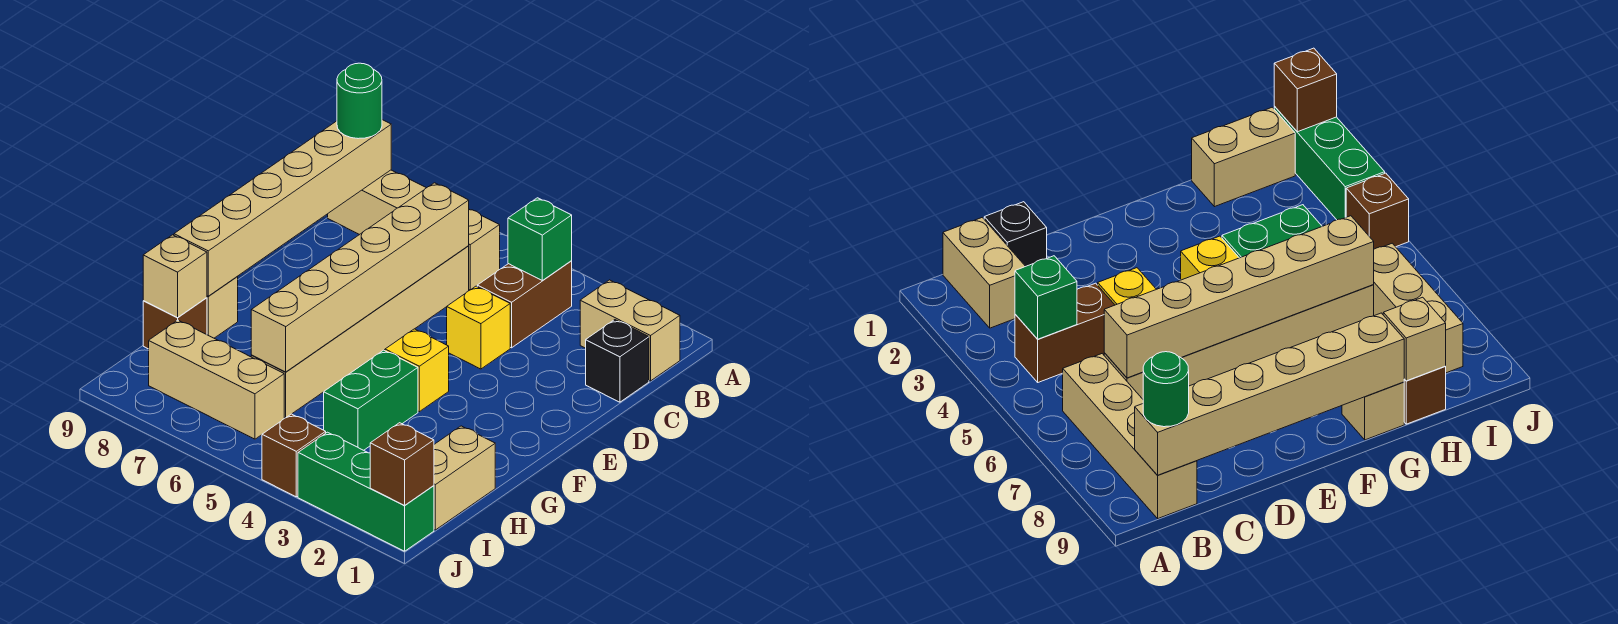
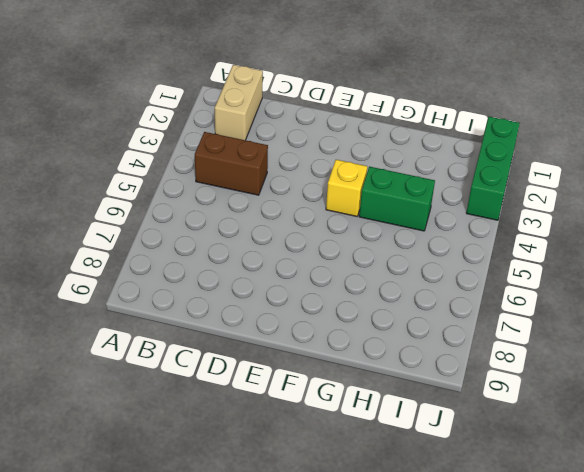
none -> tan brick B6:B9 level 1
none -> black brick C1 level 1
none -> tan brick C6:H6 level 1

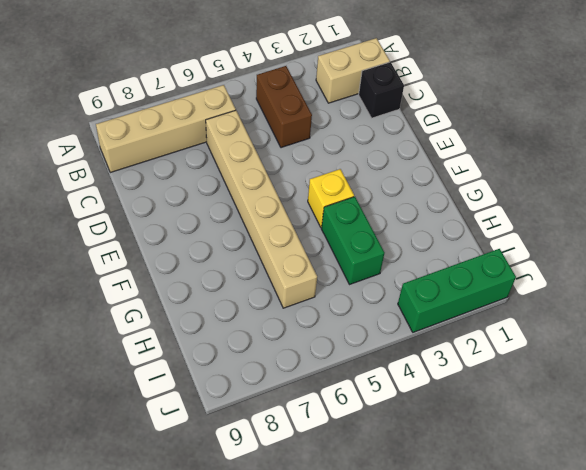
none -> yellow brick D4 level 1
none -> tan brick G9 level 1
none -> tan brick H1:I1 level 1

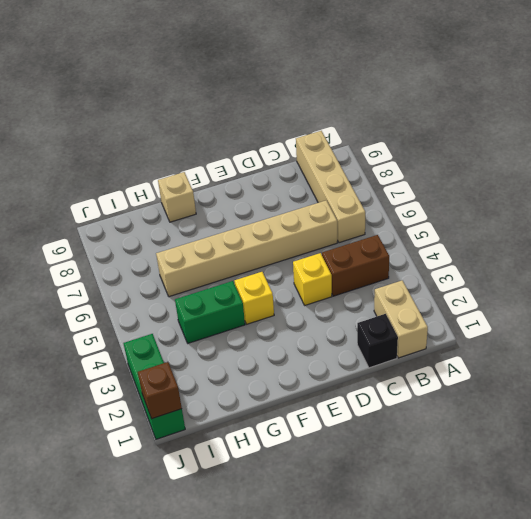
none -> tan brick H1:I1 level 1
none -> brown brick H9 level 1
none -> tan brick I6:I8 level 1

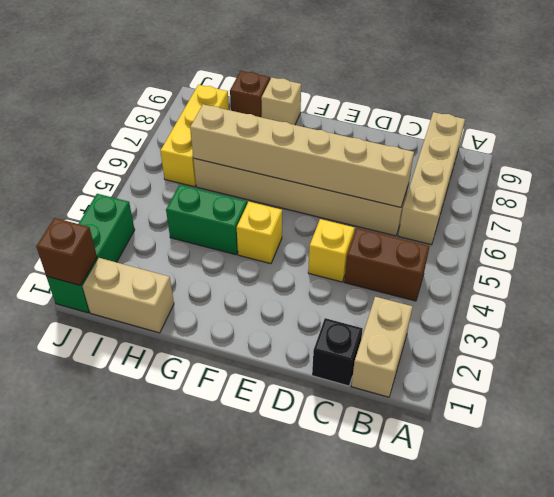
yellow brick I6:I8 level 1 -> tan brick I6:I8 level 1
none -> brown brick J4 level 1
none -> green brick B4 level 2
none -> tan brick B9:G9 level 2

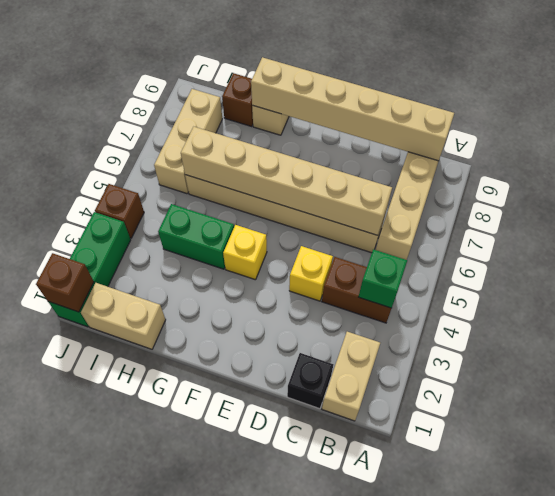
none -> tan brick H9 level 2
none -> green round brick B9 level 3

